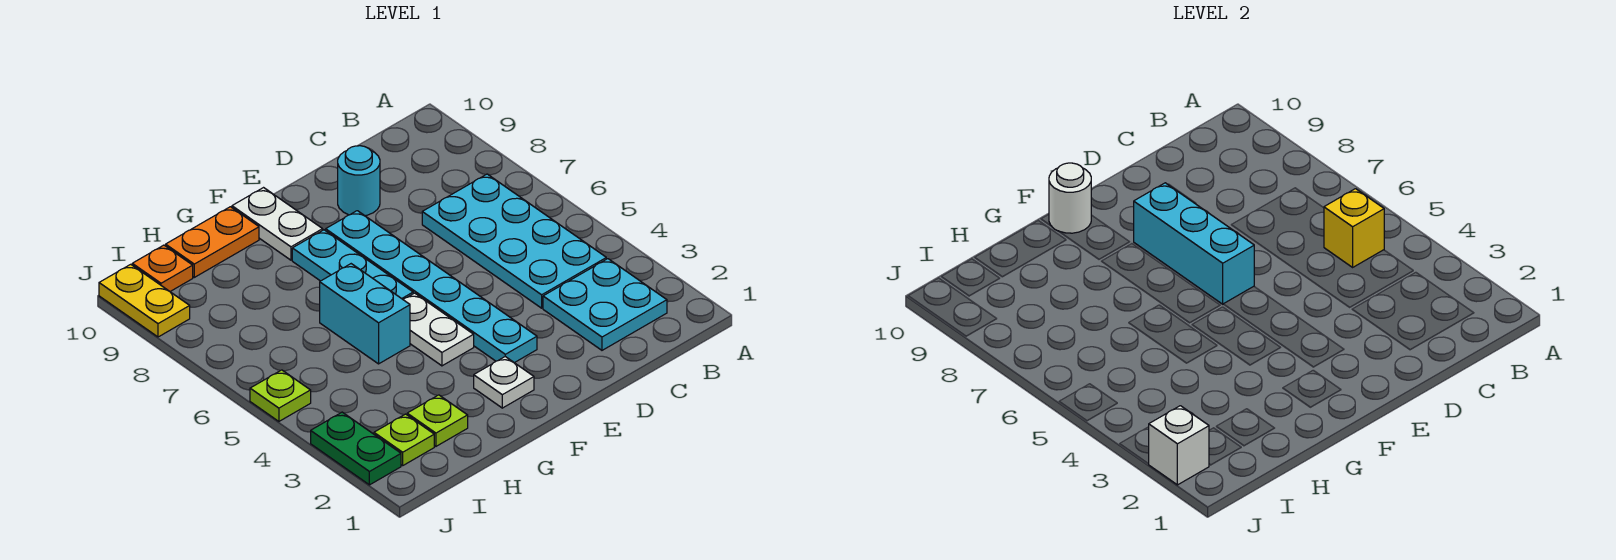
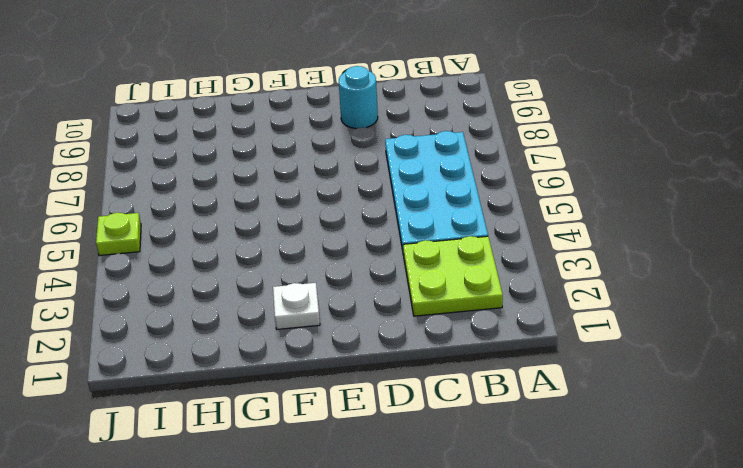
lime plate B2:C3 level 1 -> cyan plate B2:C3 level 1
none -> cyan plate E3:E8 level 1
none -> white plate F4:F5 level 1
none -> cyan plate F6:F8 level 1

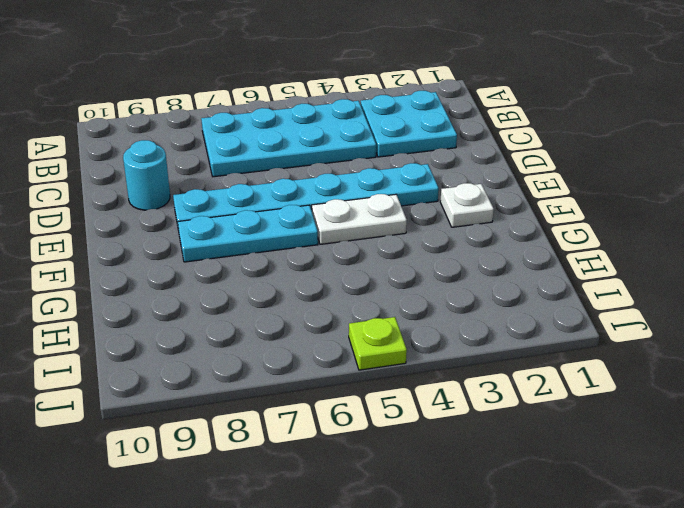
none -> white plate F9:F10 level 1
none -> cyan brick G5:G6 level 1
none -> orange plate G10:H10 level 1

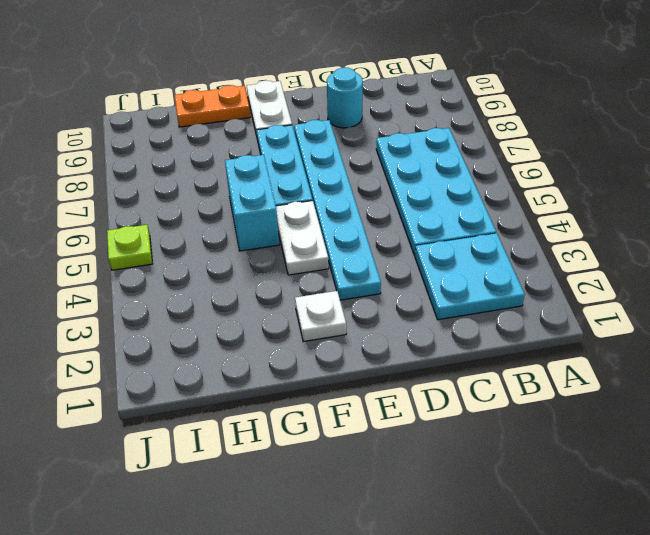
none -> lime plate H2 level 1
none -> lime plate I2 level 1
none -> orange plate I10 level 1

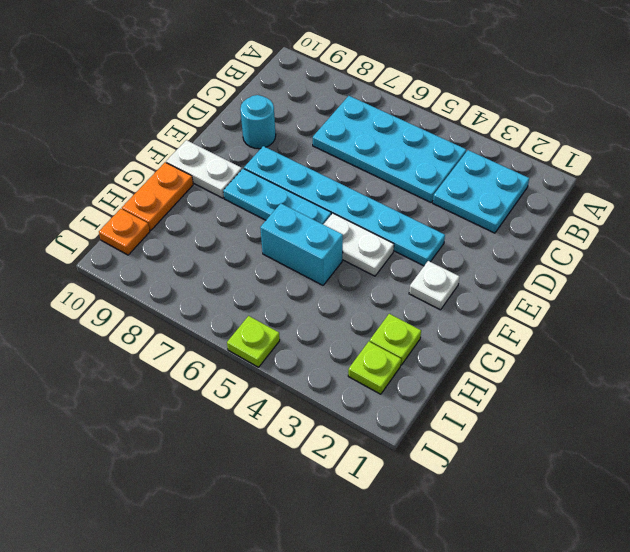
none -> green plate J2:J3 level 1
none -> yellow plate J9:J10 level 1
none -> yellow brick B5 level 2

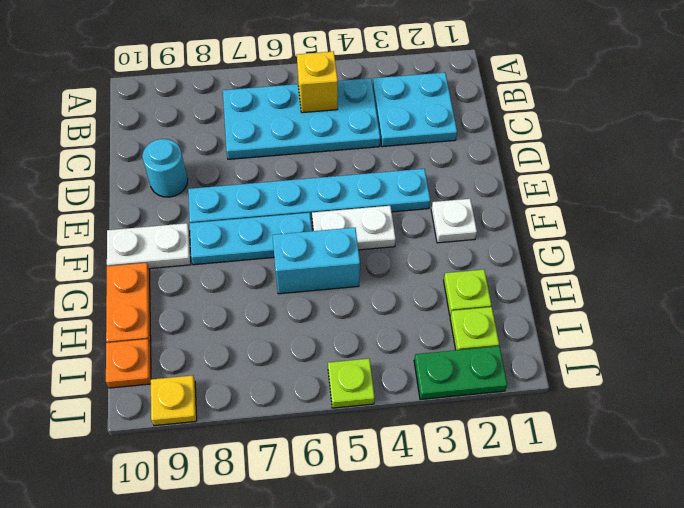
yellow plate J9 level 1 -> yellow plate J9:J10 level 1
none -> cyan brick E6:E8 level 2
none -> white round brick F10 level 2
none -> white brick J2 level 2

